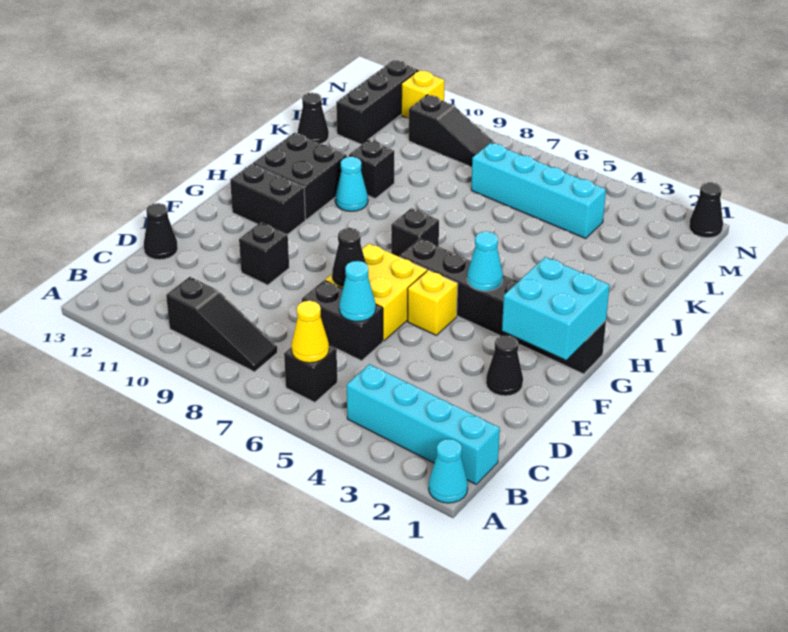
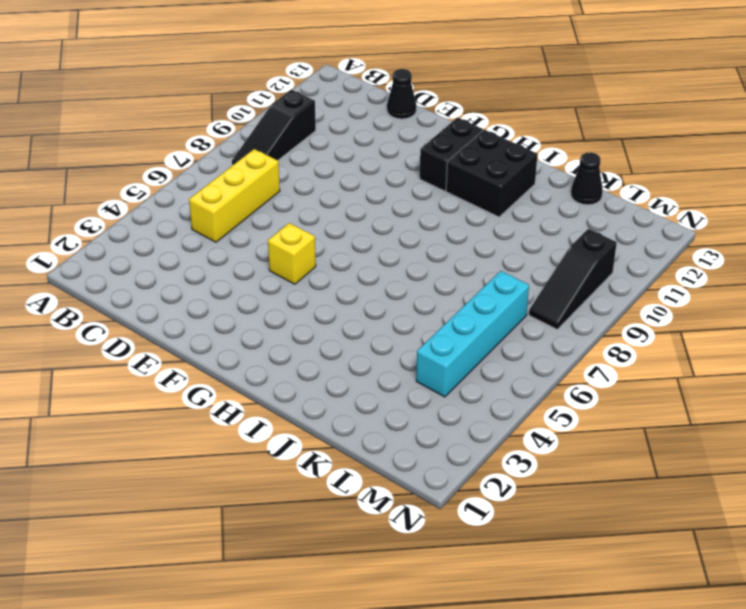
yellow brick C5:C7 level 1 -> none
none -> cyan cone A1 level 1
none -> cyan brick B1:B4 level 1
none -> black brick B6 level 1

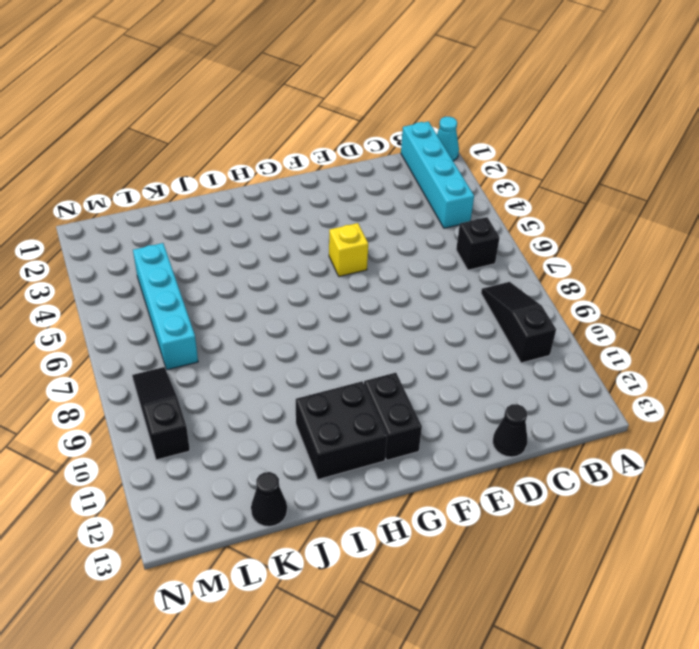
none -> black brick D6:D7 level 1
none -> black cone E2 level 1
none -> yellow brick E6:F7 level 1

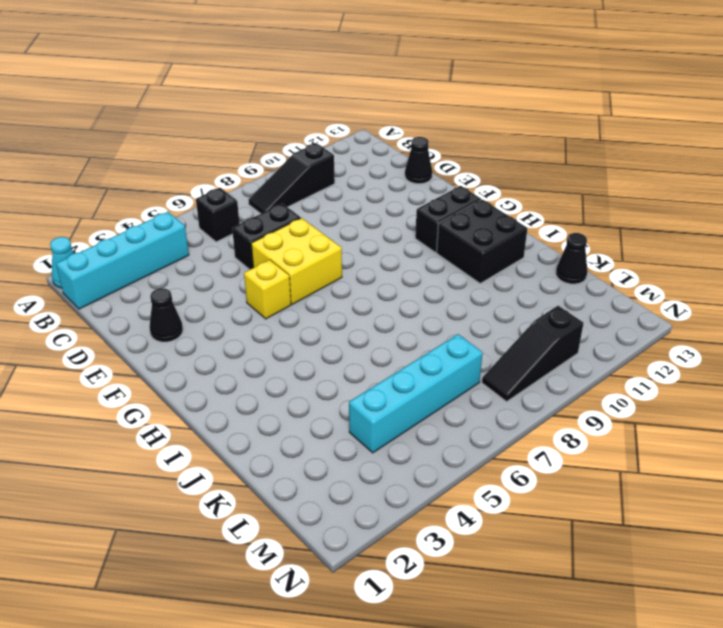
none -> black brick E10 level 1
none -> black brick G1:G6 level 1
none -> black brick H7 level 1

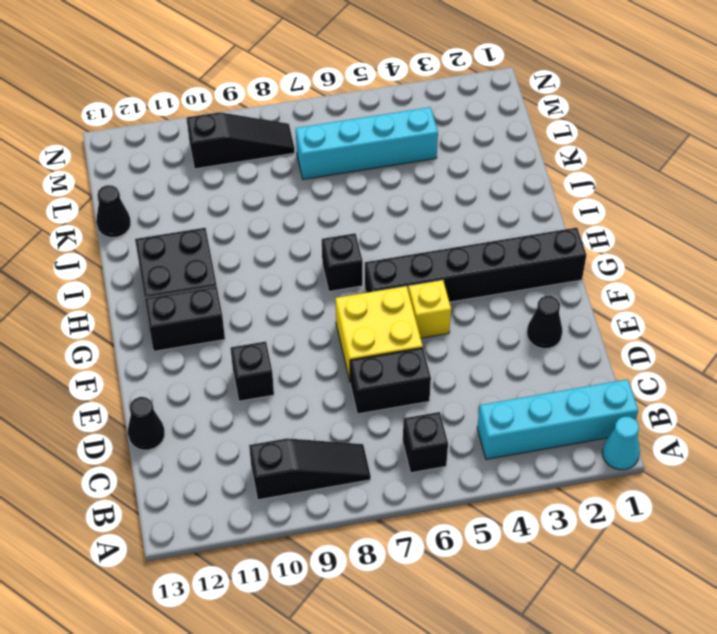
none -> cyan cone I10 level 1
none -> black brick J10 level 1
none -> black brick L12:N12 level 1

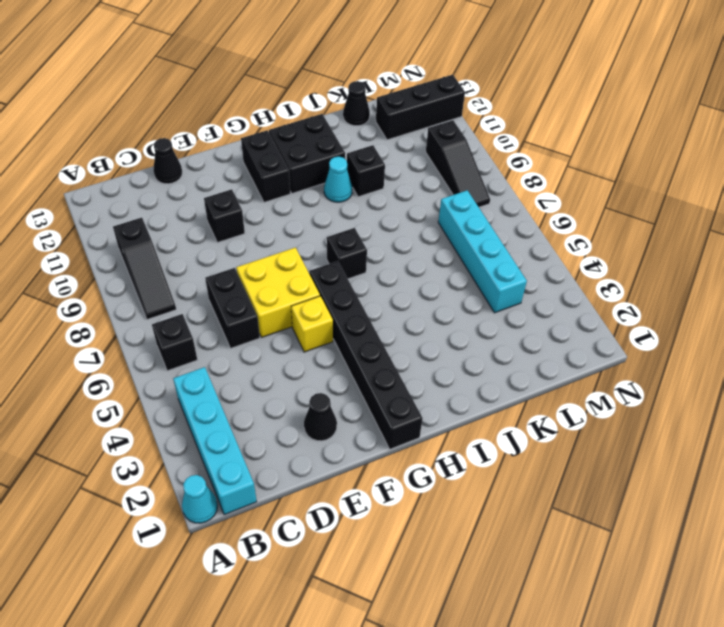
none -> black cone N1 level 1
none -> yellow brick N11 level 1
none -> yellow cone B6 level 2

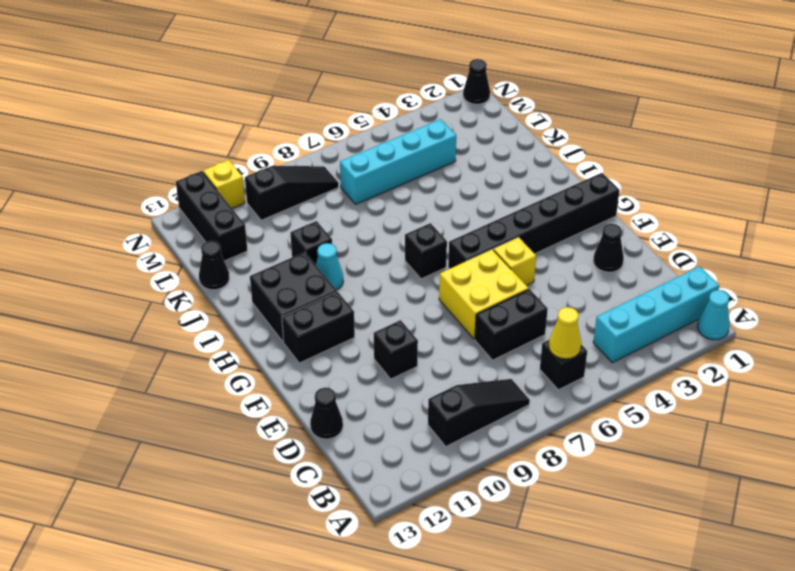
none -> cyan cone D6 level 2
none -> black cone E7 level 2
none -> cyan brick F1:G2 level 2

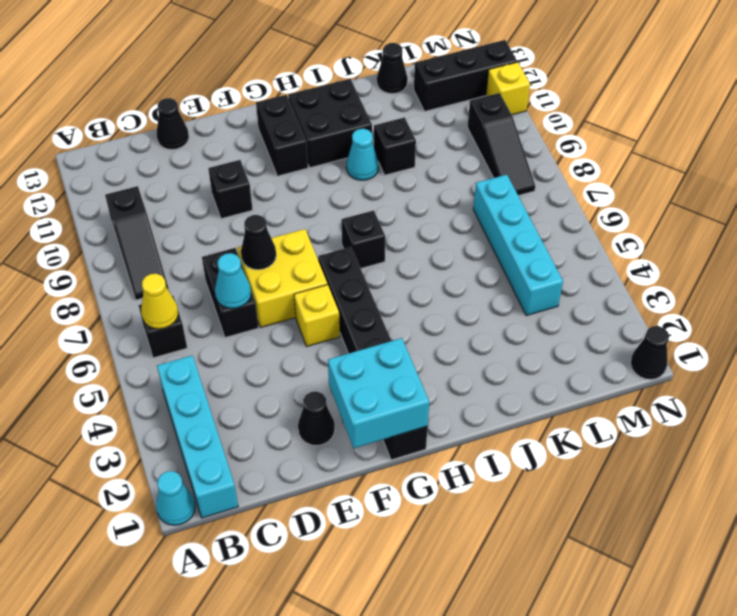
none -> cyan cone G4 level 2

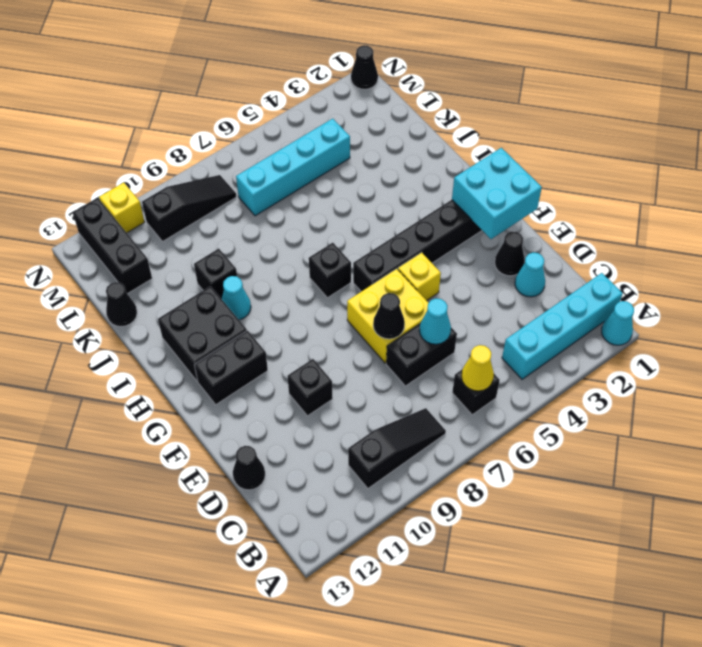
cyan cone D2 level 1 -> cyan cone G4 level 2

